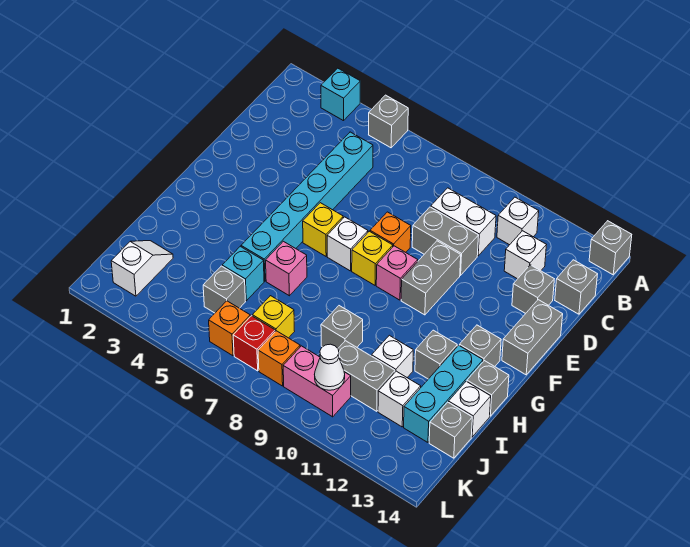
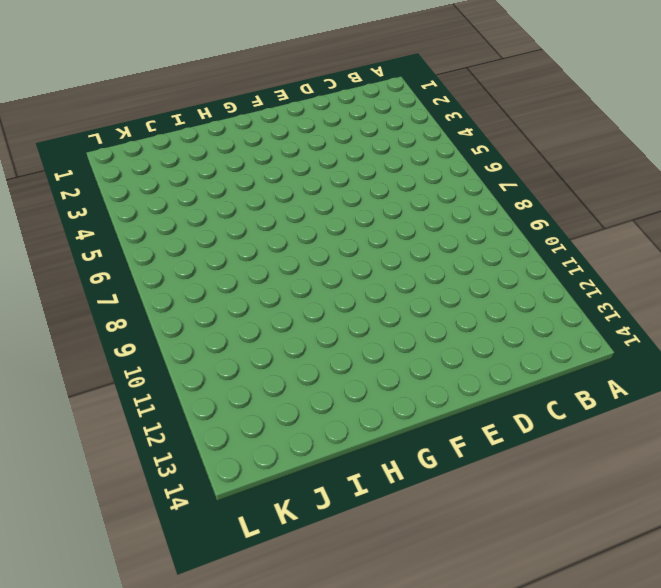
none -> cyan brick A3 level 1
none -> grey brick A5 level 1
none -> grey brick A14 level 1
none -> white brick B11 level 1

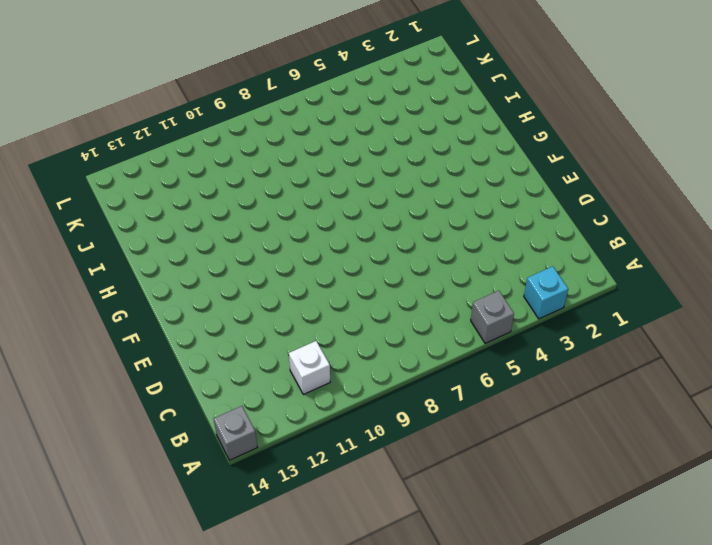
none -> cyan brick C5:H5 level 1
none -> white brick C9:C10 level 1
none -> white brick C12 level 1
none -> grey brick C14 level 1

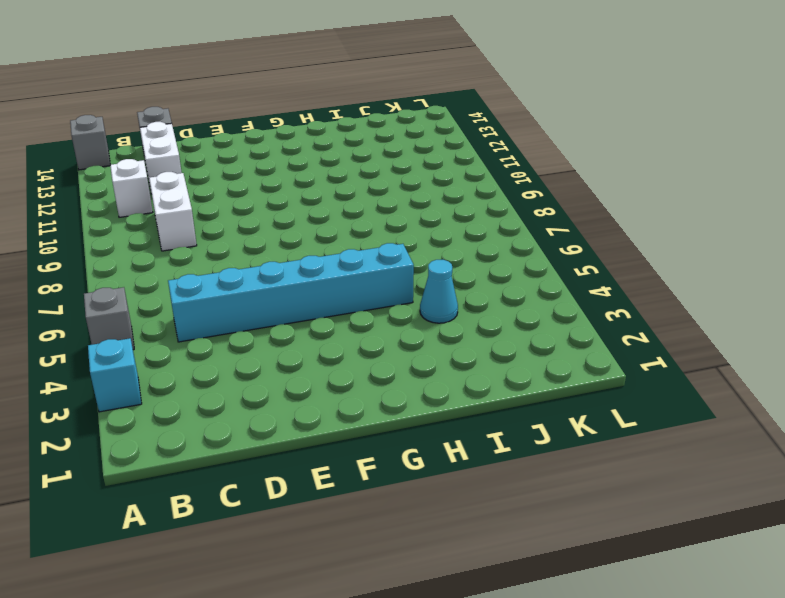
white brick C12:C13 level 1 -> white brick C12 level 1
cyan cone I4 level 1 -> none
none -> grey brick D9:D10 level 1
none -> grey brick D13 level 1
none -> orange brick E8 level 1
none -> grey brick E10:F10 level 1

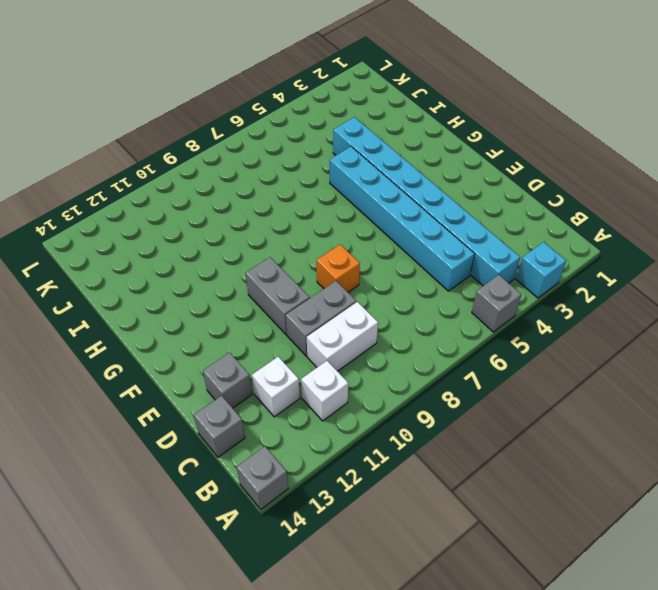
cyan brick B4:I4 level 1 -> none
none -> grey brick E14:F14 level 1
none -> yellow brick F6 level 1
none -> white brick F7 level 1
none -> yellow brick F8 level 1

